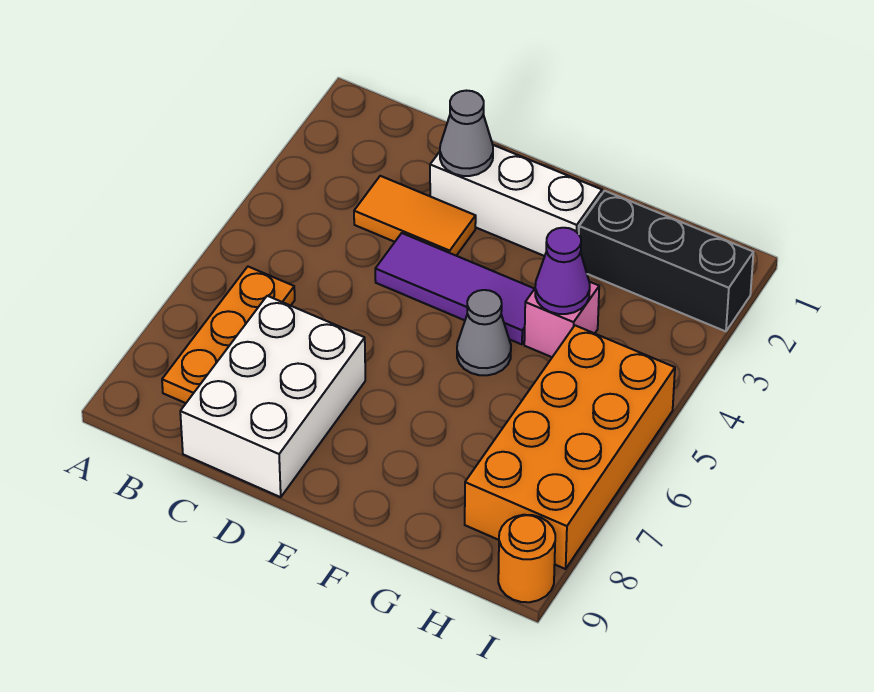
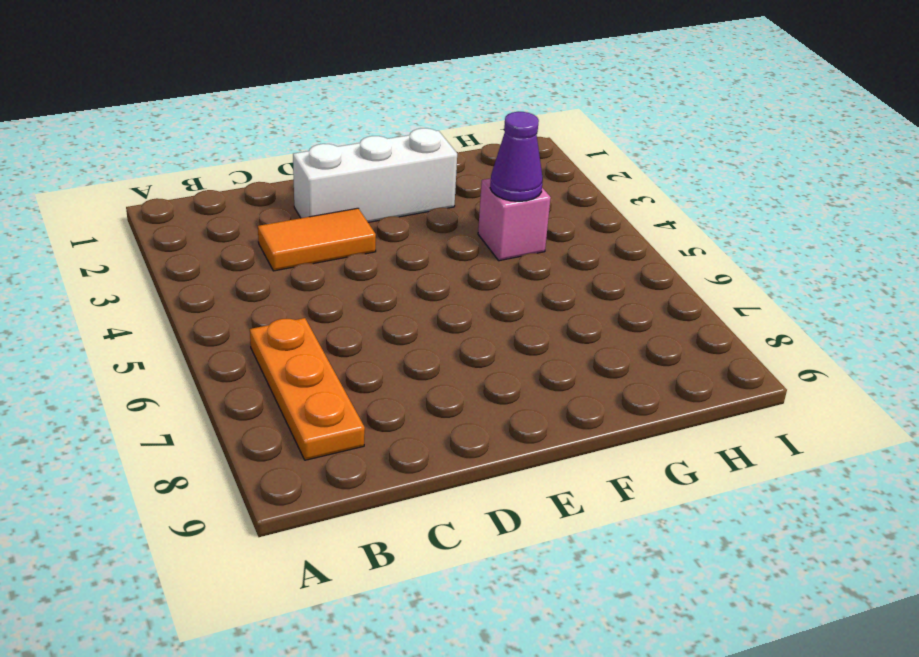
none -> white brick C7:D9 level 1
none -> purple tile D4:F4 level 1
none -> grey cone F5 level 1

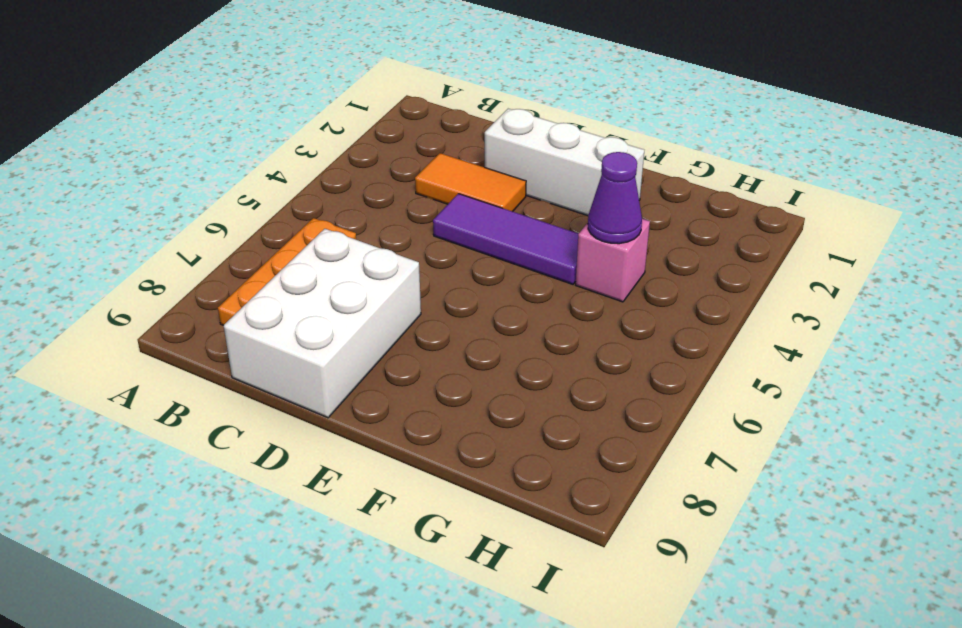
none -> grey cone F5 level 1
none -> black brick G2:I2 level 1
none -> orange brick H5:I8 level 1

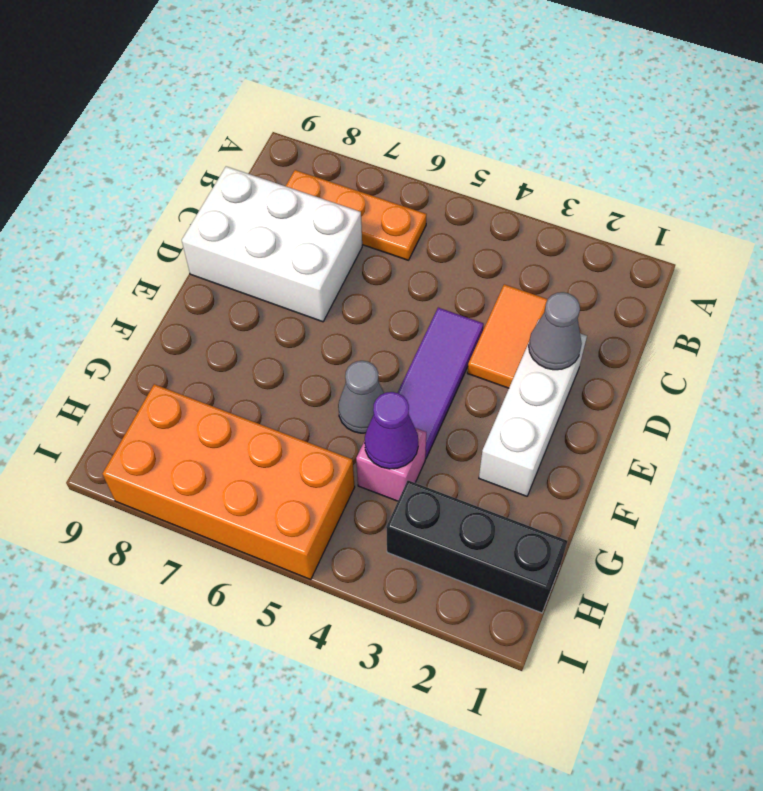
black brick H1:H3 level 1 -> black brick G2:I2 level 1
none -> orange round brick I9 level 1

